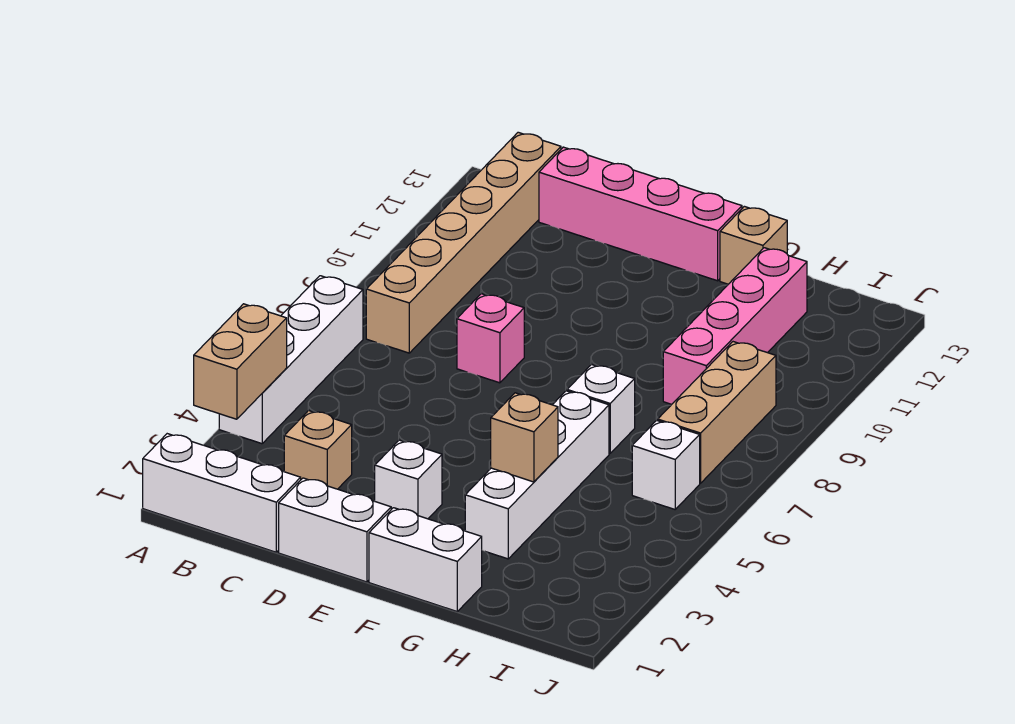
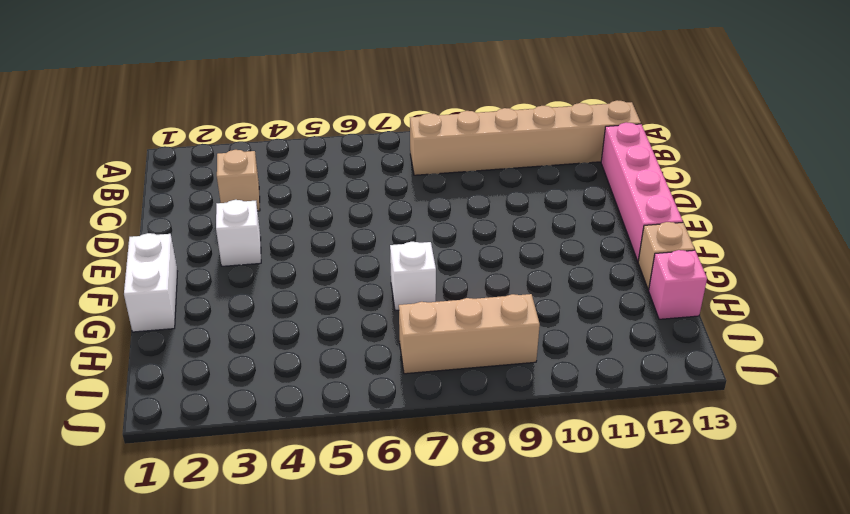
pink brick H13 level 1 -> pink brick D8 level 1
none -> white brick A1:C1 level 1
none -> white brick A4:A7 level 1
none -> white brick D1:E1 level 1

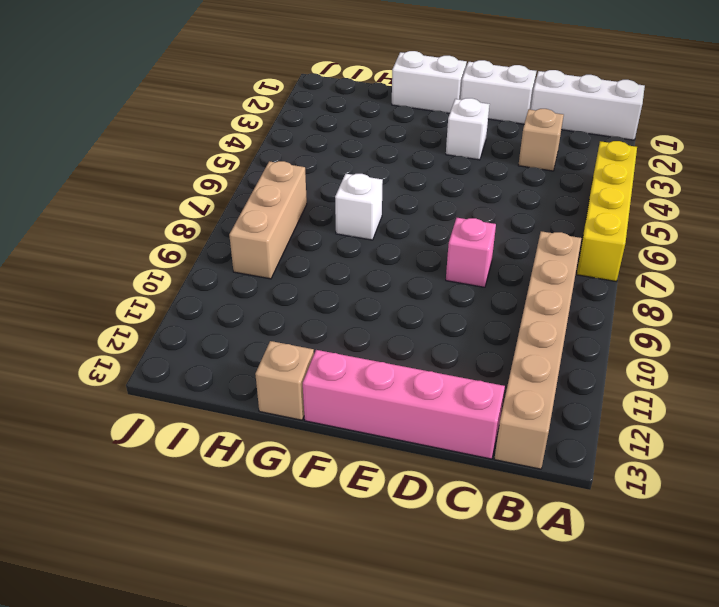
yellow brick A4:A7 level 1 -> white brick A4:A7 level 1
none -> white brick G3:G6 level 1
none -> pink brick H9:H12 level 1
none -> white brick I6 level 1

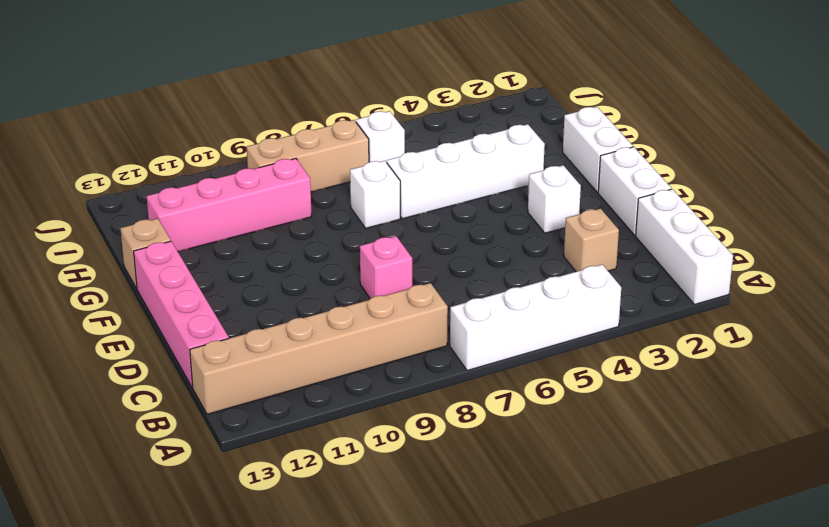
none -> tan brick A3:A4 level 2
none -> tan brick G4 level 2

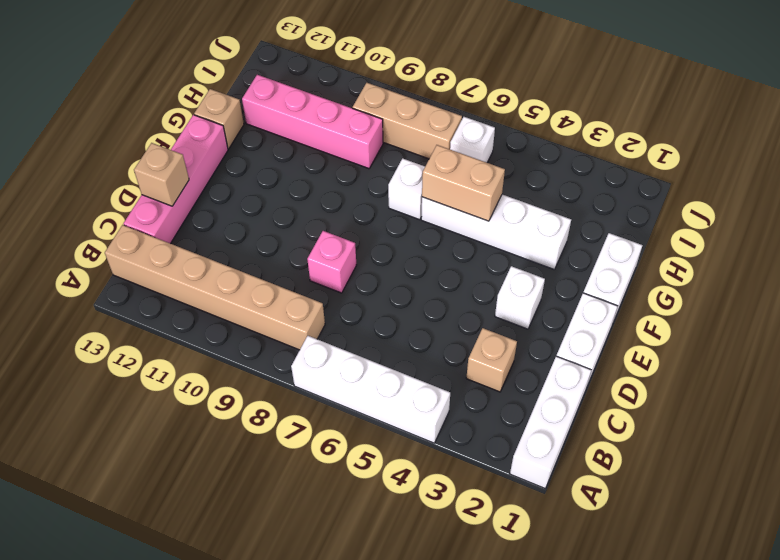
tan brick D13 level 2 -> tan brick G4 level 2
tan brick G5:G6 level 2 -> tan brick A3:A4 level 2

